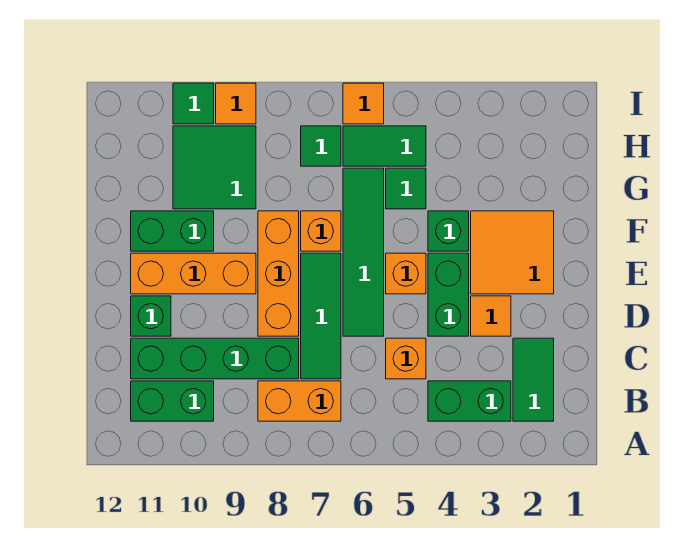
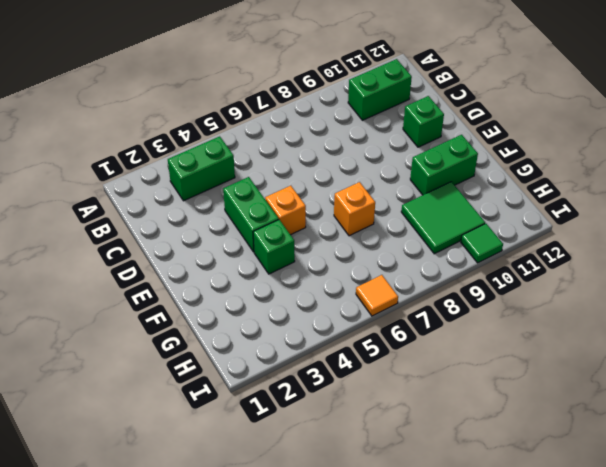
none -> green tile B2:C2 level 1
none -> orange brick B7:B8 level 1
none -> orange brick C5 level 1

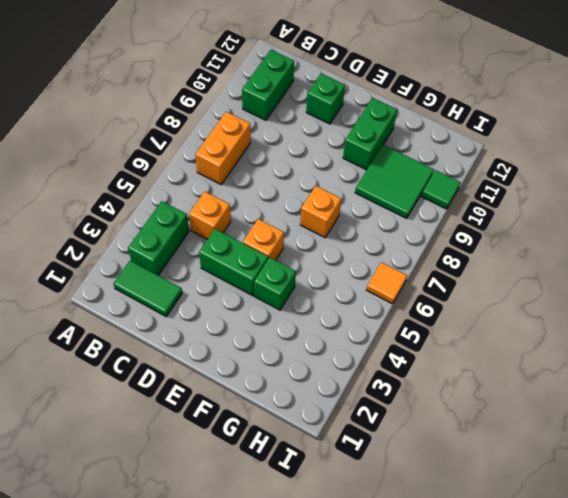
none -> green tile C7:E7 level 1
none -> green brick C8:C11 level 1
none -> orange tile D3 level 1

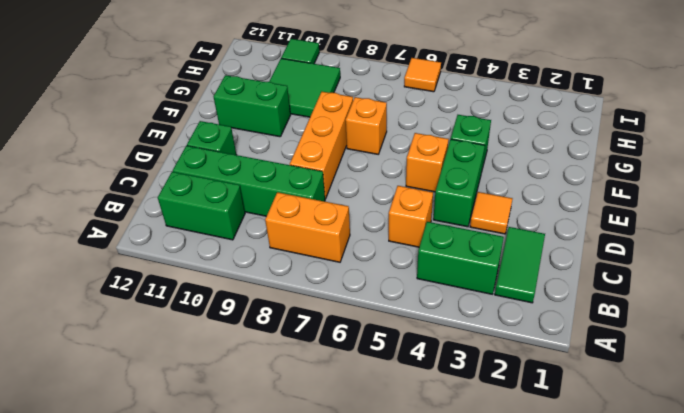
none -> green tile C7:E7 level 1
none -> green tile D6:G6 level 1
none -> orange tile E2:F3 level 1

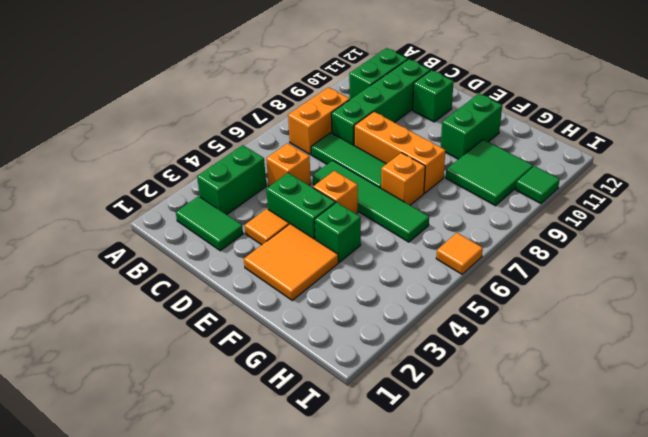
none -> orange brick E9:E11 level 1
none -> green tile G5 level 1
none -> green tile H5:H6 level 1

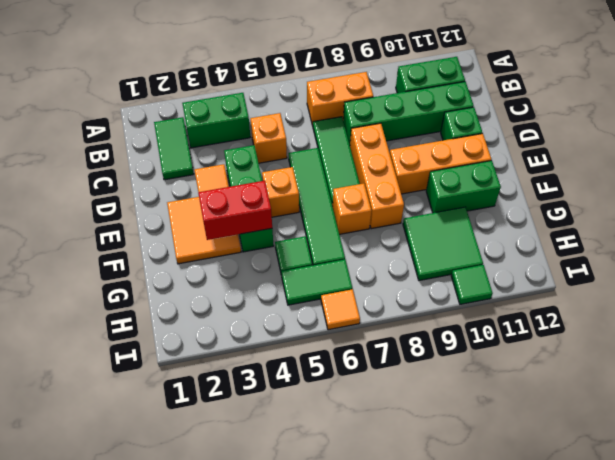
red brick F3:F4 level 2 -> none
none -> green tile H7 level 1
none -> orange tile I9 level 1

